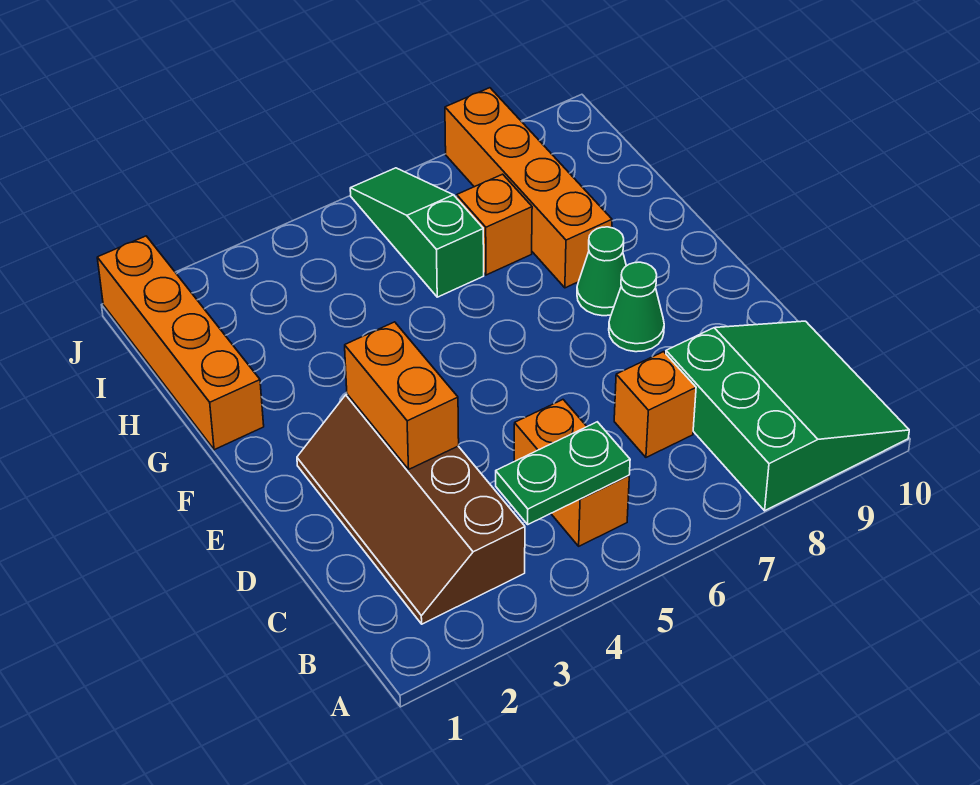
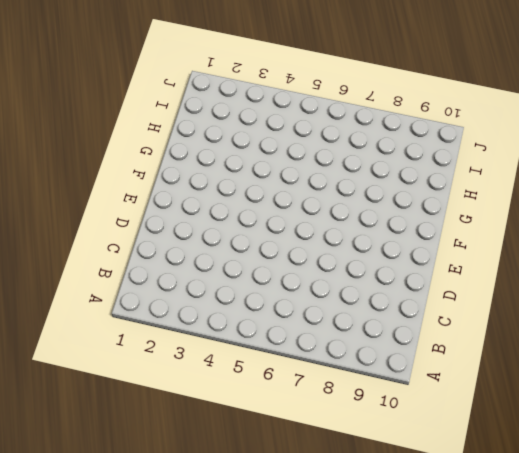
none -> green slope A8:C10 level 1 top 8
none -> brown slope B2:E3 level 1 top 3
none -> orange brick B5:C5 level 1

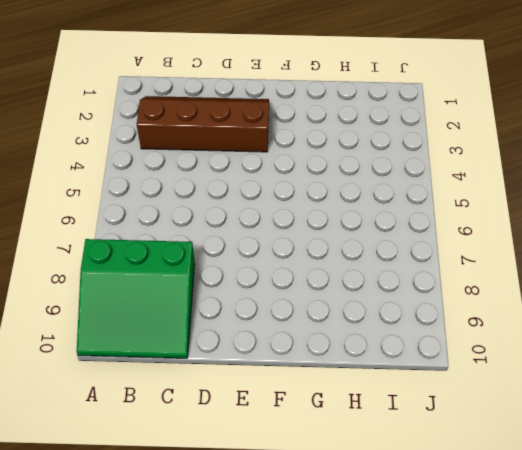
none -> orange brick B5:C5 level 1
none -> orange brick C7 level 1
none -> green cone E8 level 1

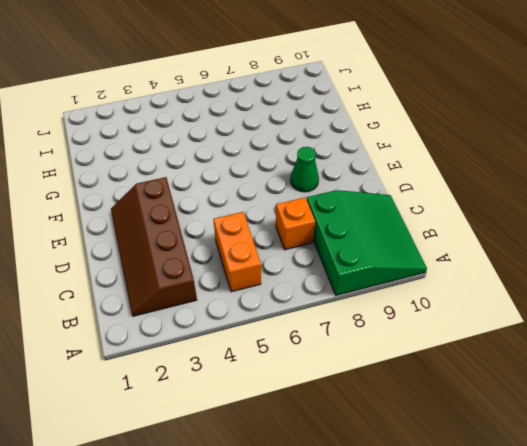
none -> green cone F8 level 1
none -> orange brick G1:J1 level 1
none -> orange brick G8:J8 level 1

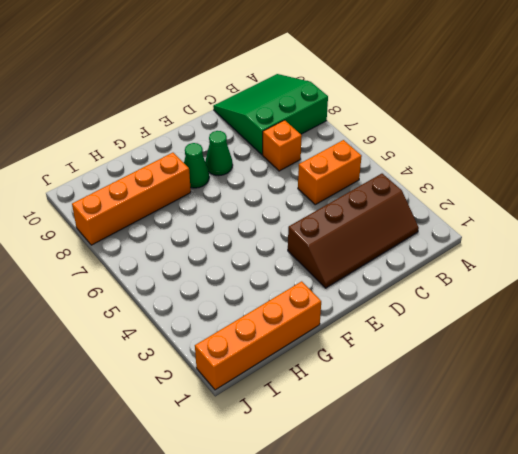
none -> green slope H6:J6 level 1 top H
none -> orange brick H7 level 1
none -> green plate B4:B5 level 2

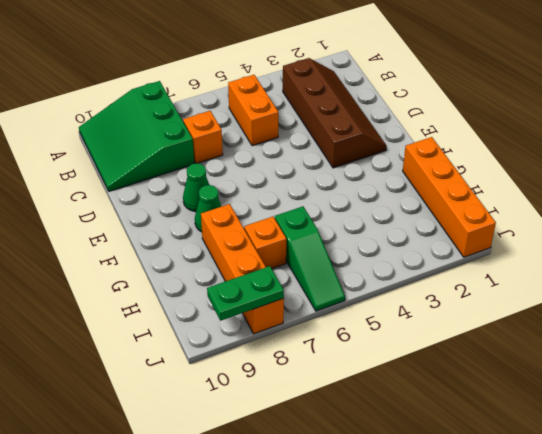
green plate J8:J9 level 2 -> green plate B4:B5 level 2
none -> orange brick D3:E3 level 2

